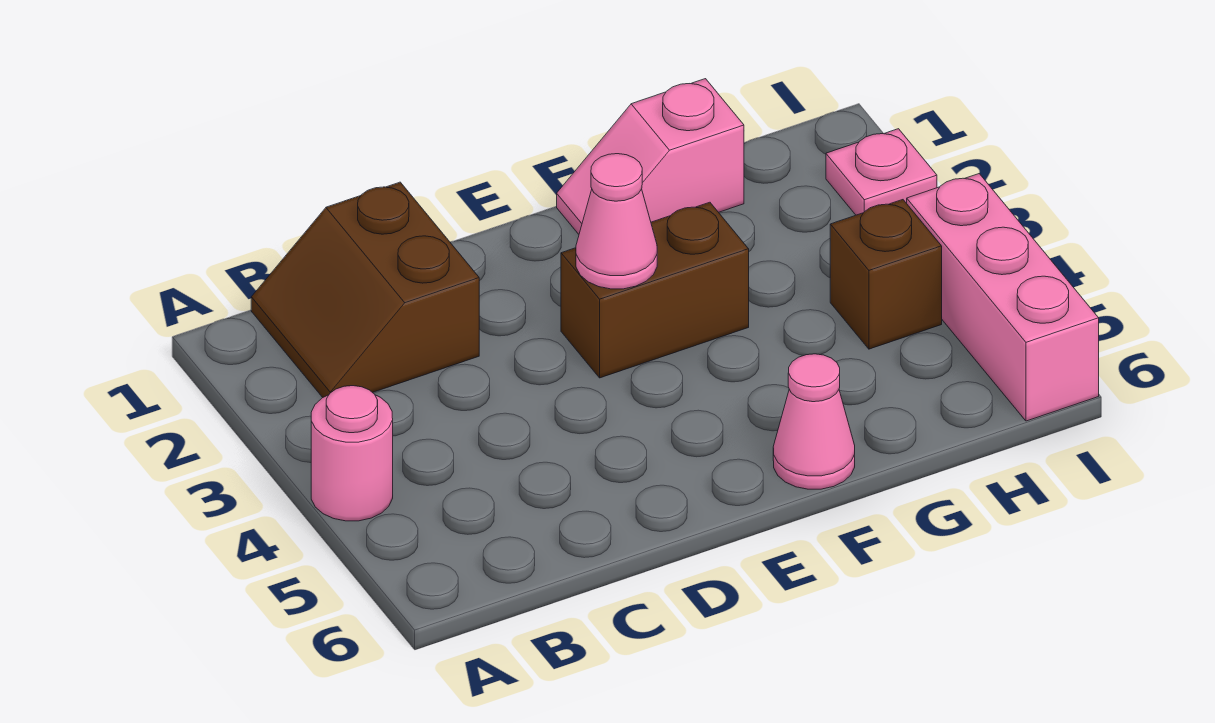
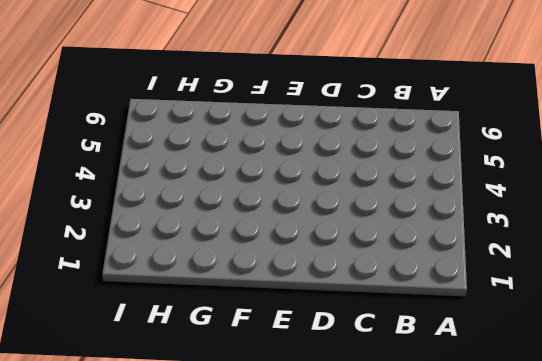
none -> pink round brick A4 level 1
none -> brown slope B1:C2 level 1 top C

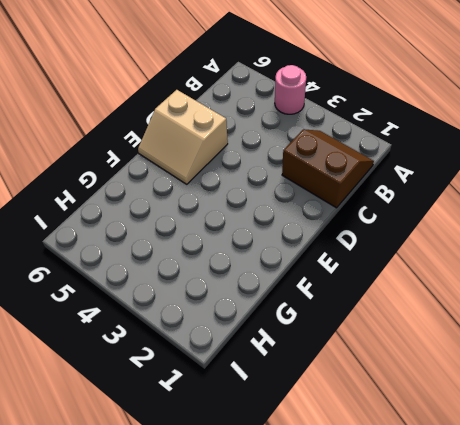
tan slope D5:E6 level 1 top D -> none
none -> brown brick E3:F3 level 1
none -> pink slope F1:G1 level 1 top G

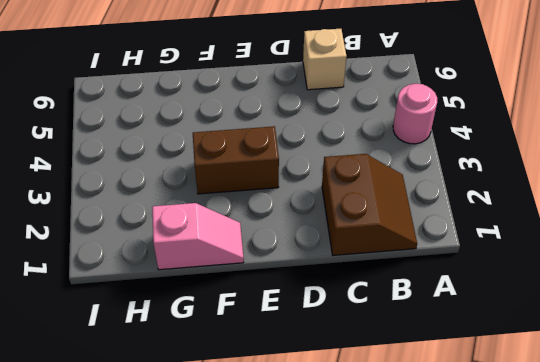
tan brick C6 level 1 -> none
none -> pink cone F6 level 1
none -> brown brick H4 level 1

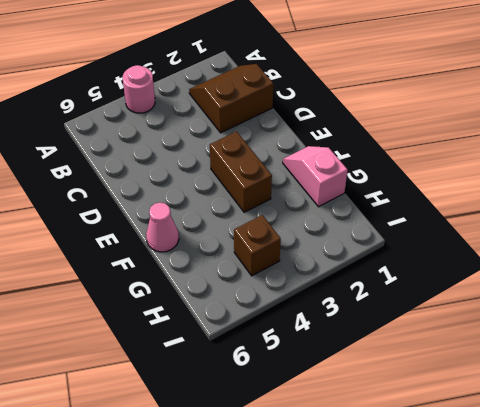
none -> pink plate I2 level 1
none -> pink brick I4:I6 level 1

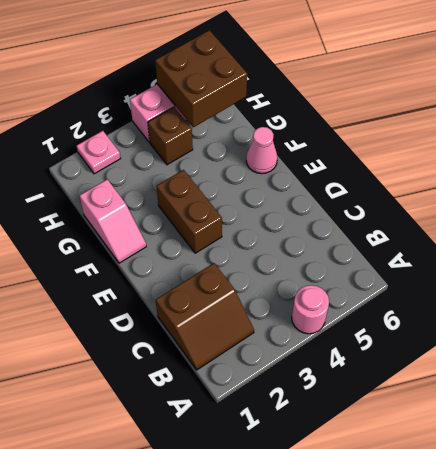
brown brick H5:I6 level 2 -> none
none -> pink cone E3 level 2

